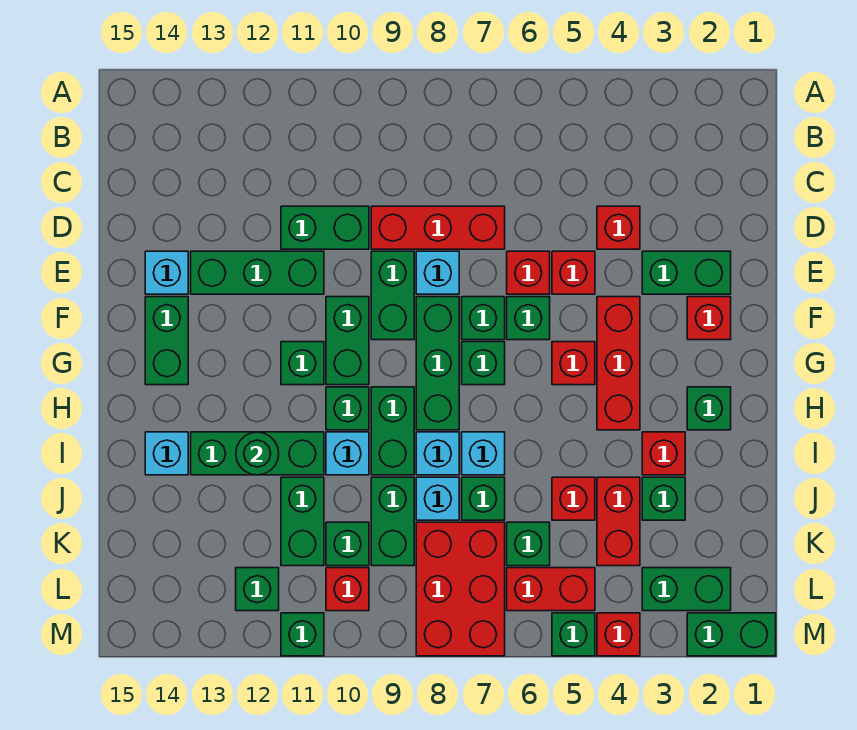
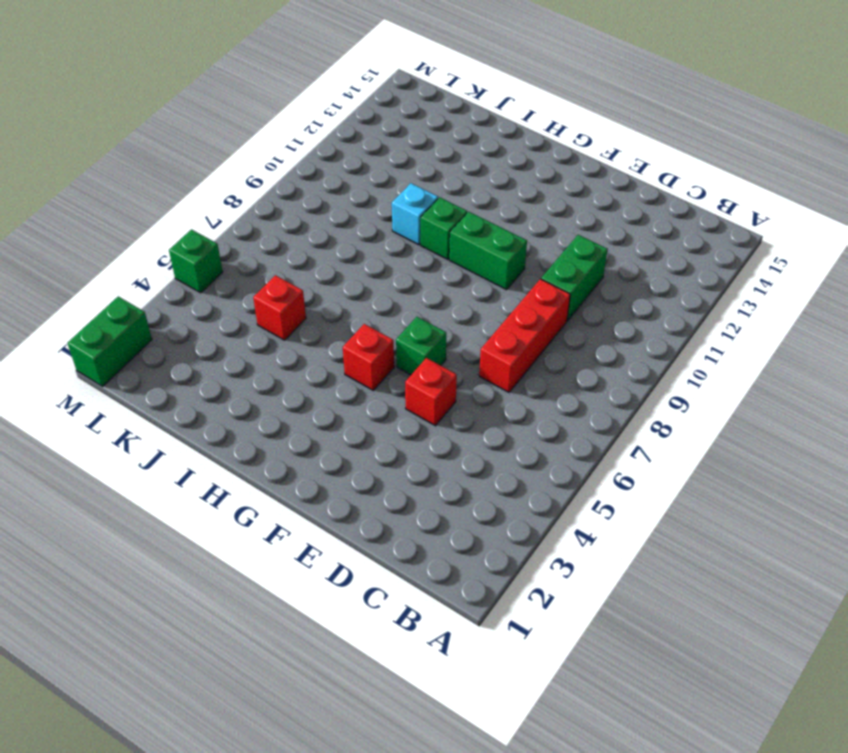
none -> red brick D4 level 1
none -> green brick E2:E3 level 1
none -> red brick E6 level 1
none -> cyan brick E8 level 1

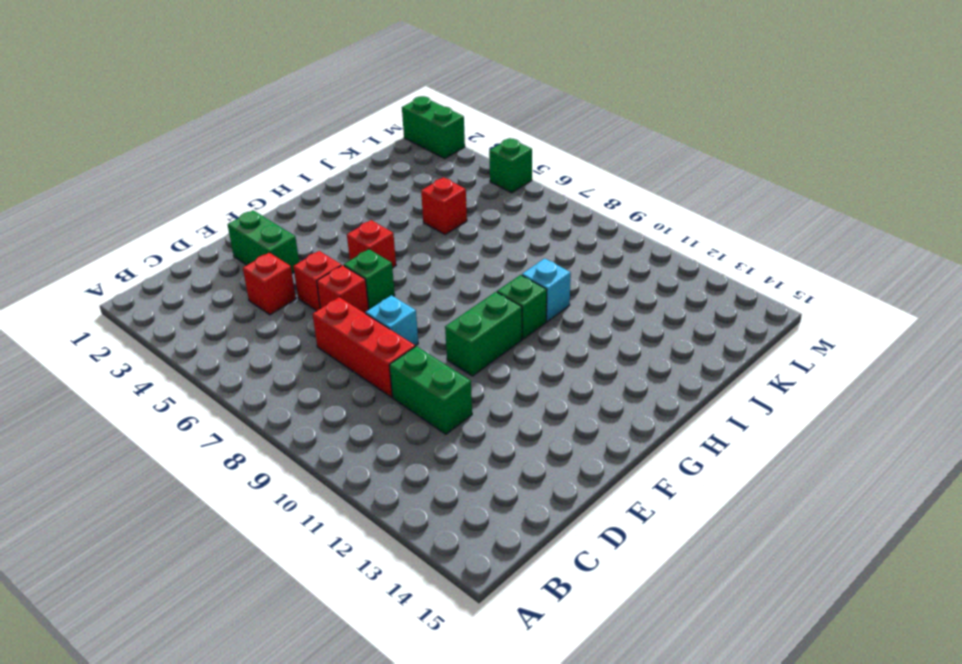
none -> green brick E9:F9 level 1
none -> green brick E11:E13 level 1
none -> cyan brick E14 level 1
none -> red brick F2 level 1

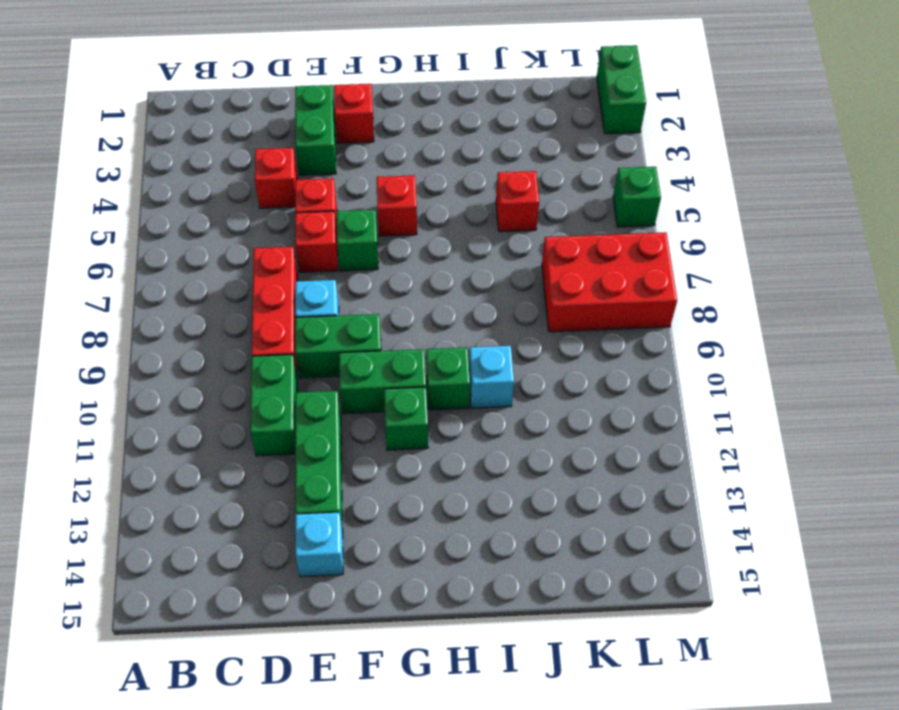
none -> red brick F4:H4 level 1
none -> green brick F7 level 1
none -> green brick F8:H8 level 1
none -> green brick F14:G14 level 1

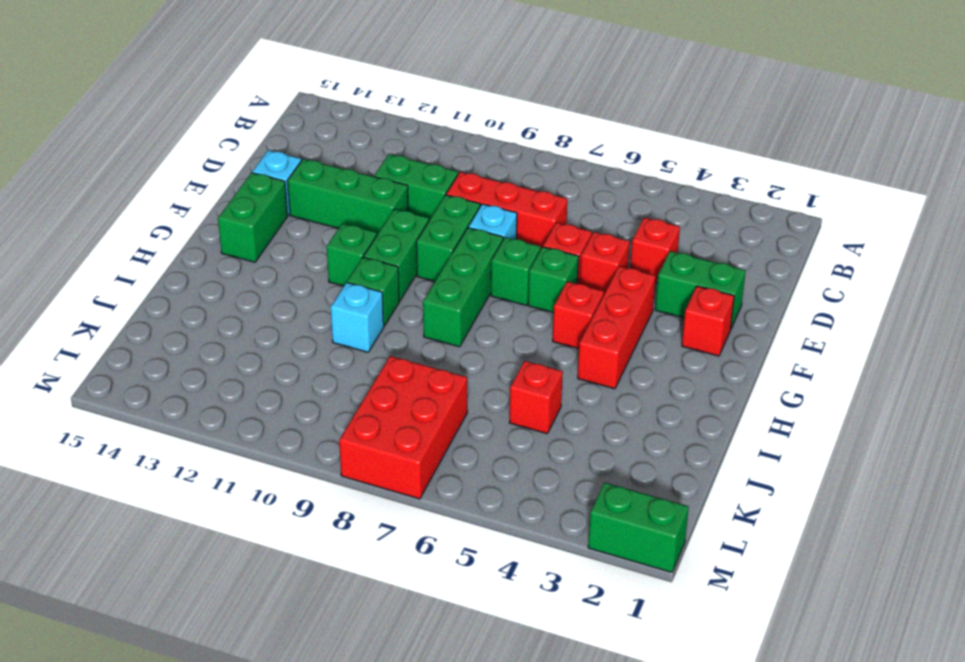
none -> green brick G7 level 1
none -> green brick H2 level 1
none -> green brick H9:I9 level 1
none -> red brick I3 level 1

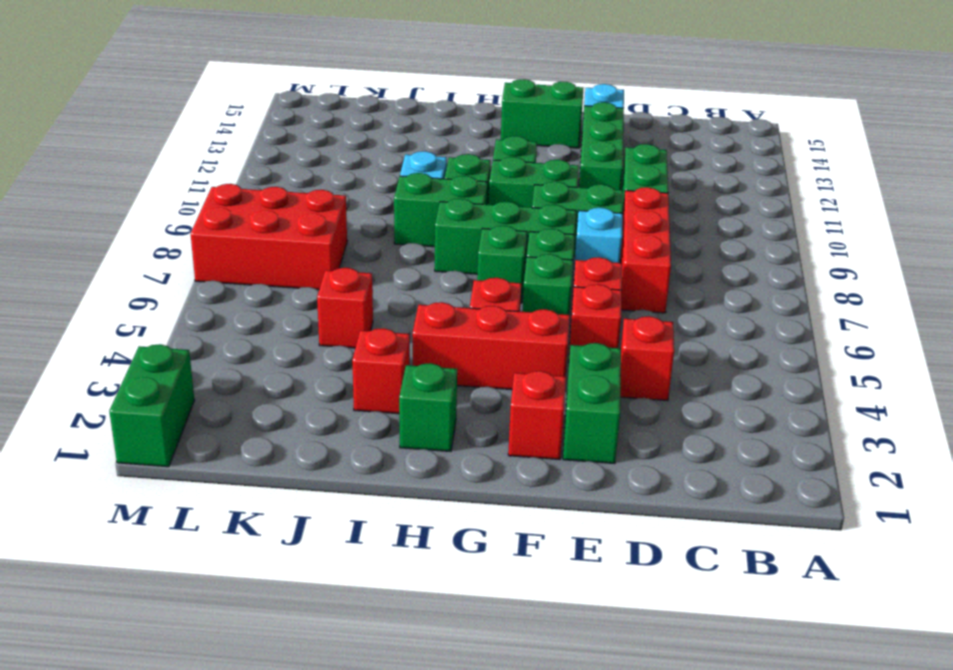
none -> cyan brick I7 level 1
none -> cyan brick I8 level 1
none -> green brick I11:I13 level 1
none -> cyan brick I14 level 1

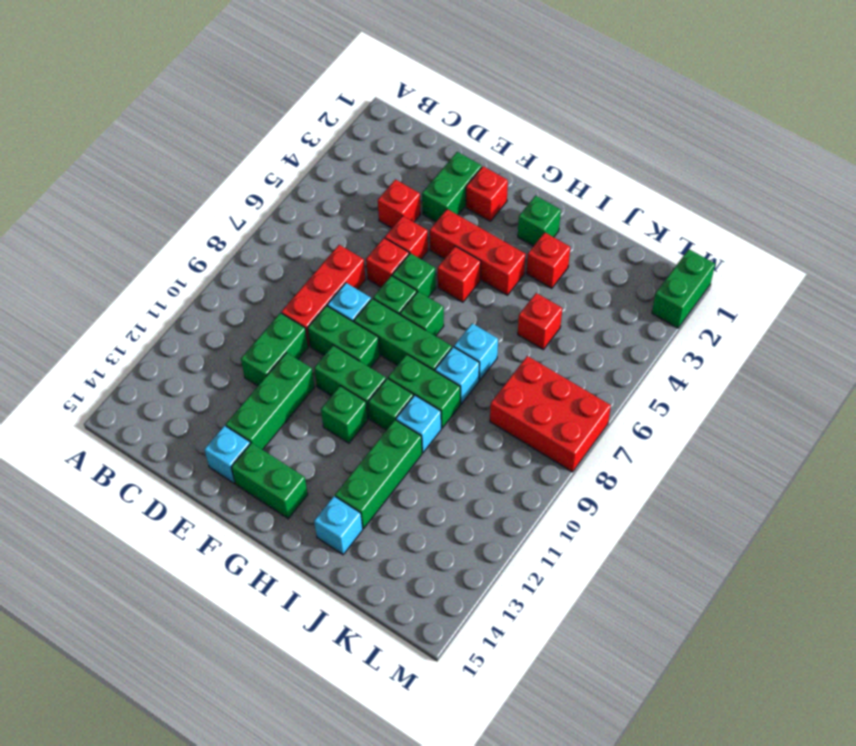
none -> green brick J3 level 1
none -> red brick J4:K4 level 1
none -> green brick J7 level 1
none -> cyan brick J8 level 1

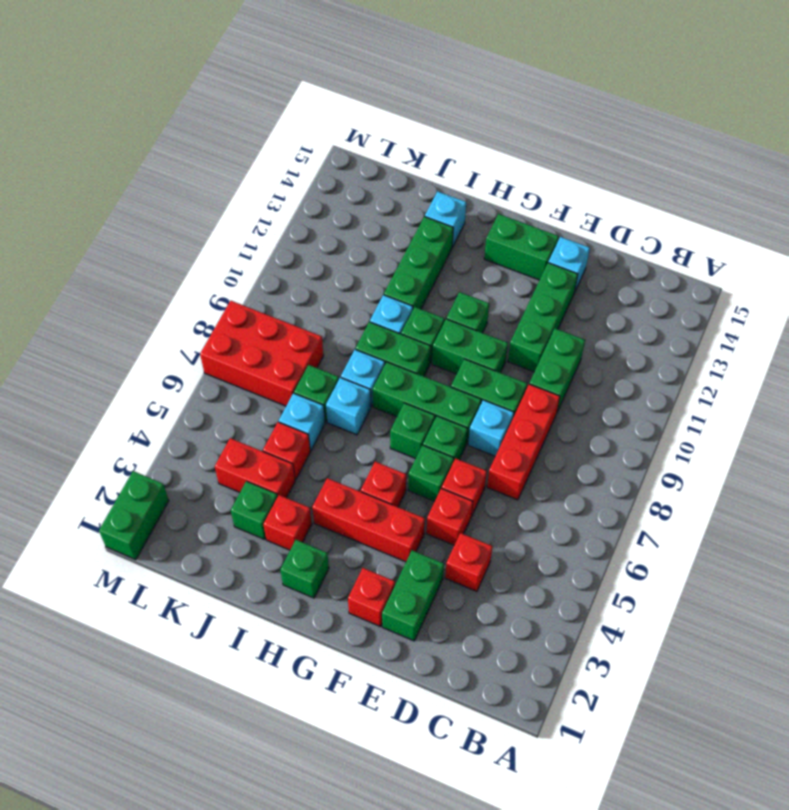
cyan brick J6 level 1 -> cyan brick J8 level 1
none -> green brick J9:K9 level 1
none -> green brick J11:K11 level 1
none -> green brick K6 level 1
none -> green brick K10 level 1

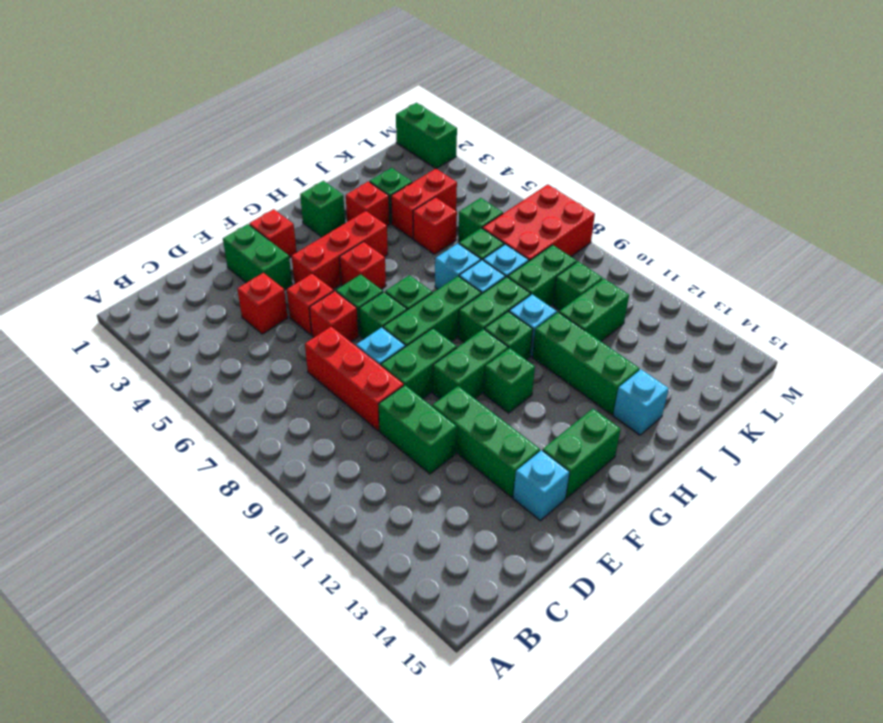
none -> green brick L2:L3 level 1
none -> red brick L5:L6 level 1
none -> red brick L10 level 1
none -> green brick L12 level 1

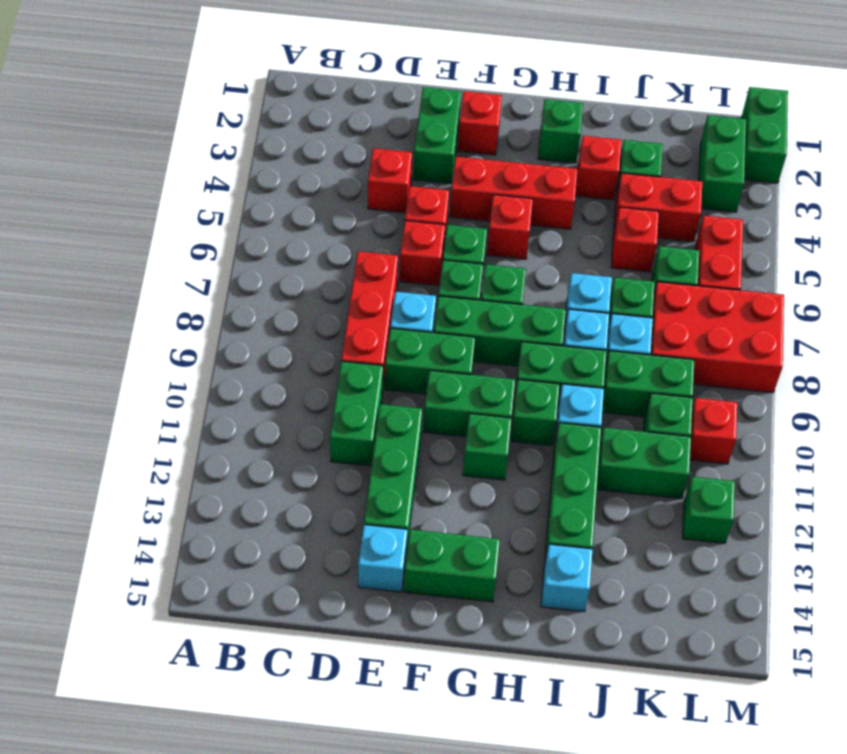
none -> red brick M4 level 1
none -> green brick M5 level 1
none -> green brick M11 level 1
none -> green round brick I12 level 2

